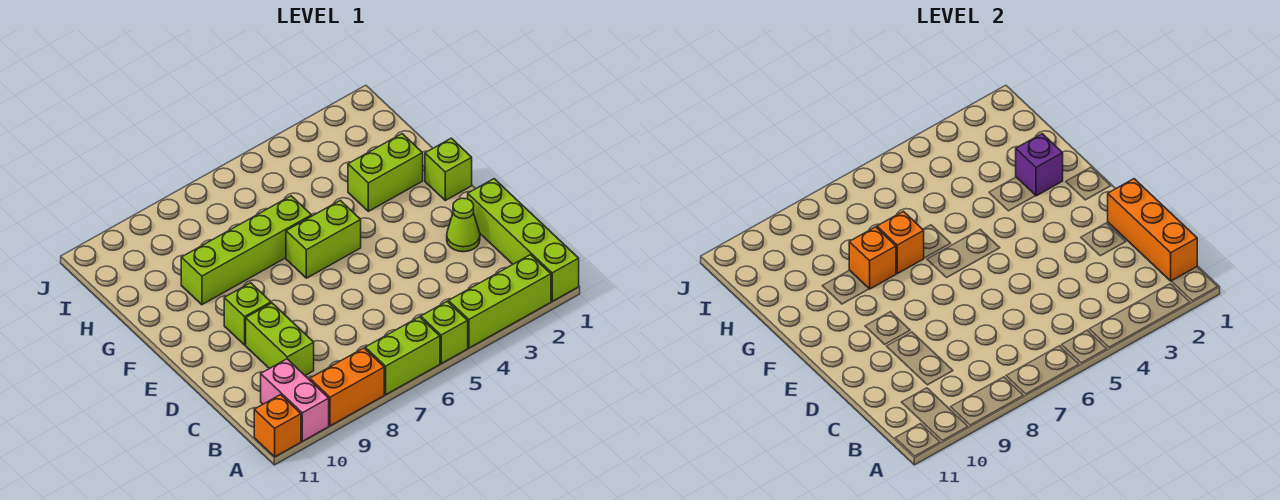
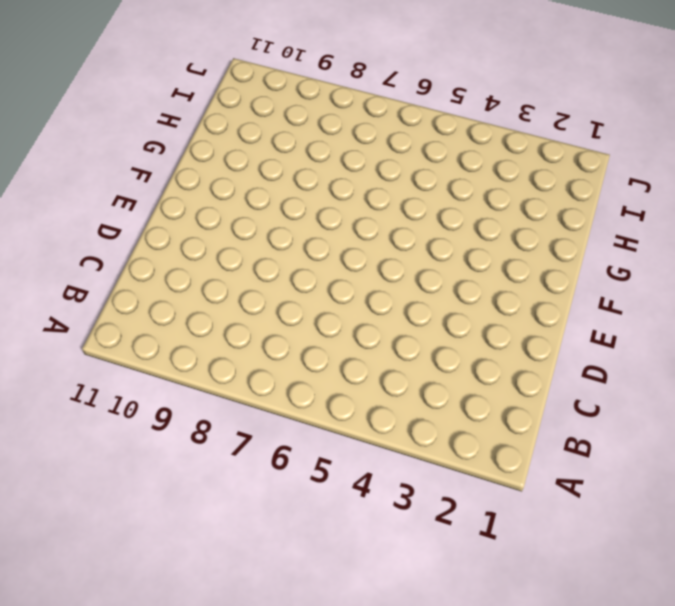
none -> lime brick A1:D1 level 1
none -> lime brick A2:A4 level 1
none -> lime brick A5 level 1

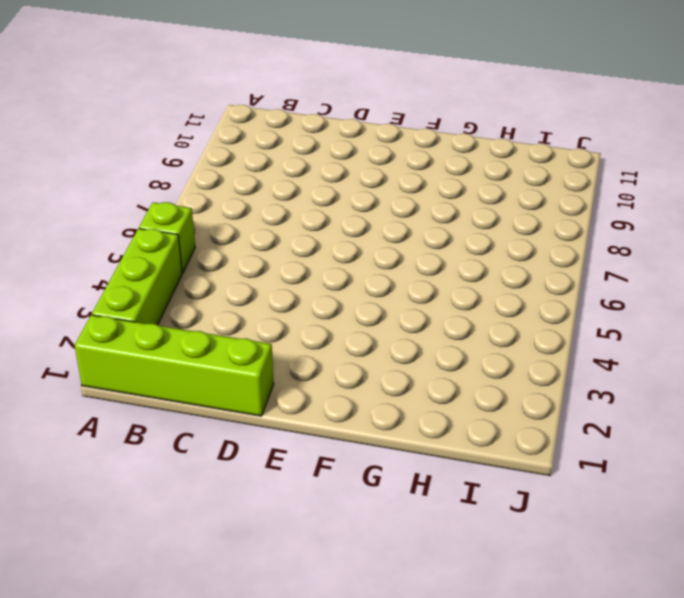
none -> lime brick A6:A7 level 1
none -> orange brick A8:A9 level 1
none -> pink brick A10:B10 level 1

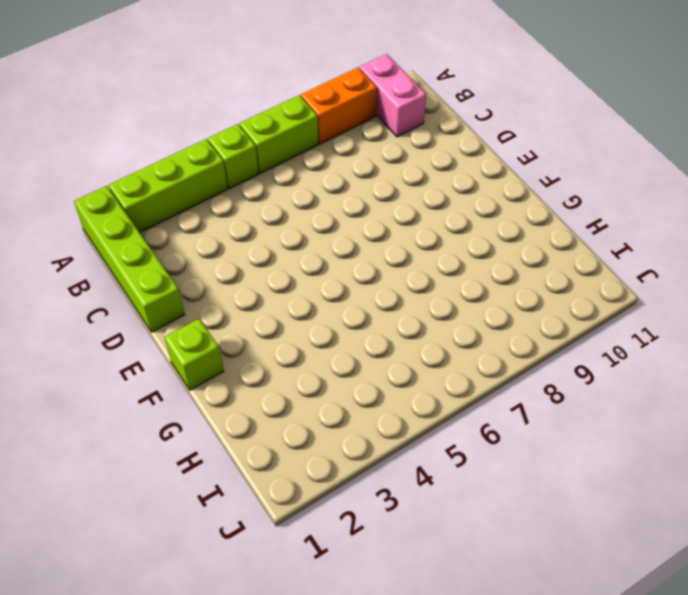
none -> orange brick A11 level 1
none -> lime brick C9:D9 level 1
none -> lime cone D2 level 1

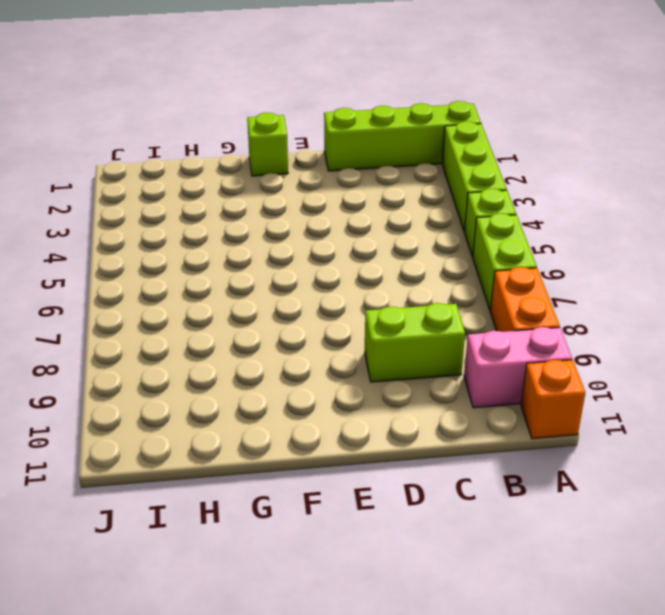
none -> lime cone D2 level 1
none -> lime brick E9 level 1
none -> lime brick F5:F6 level 1

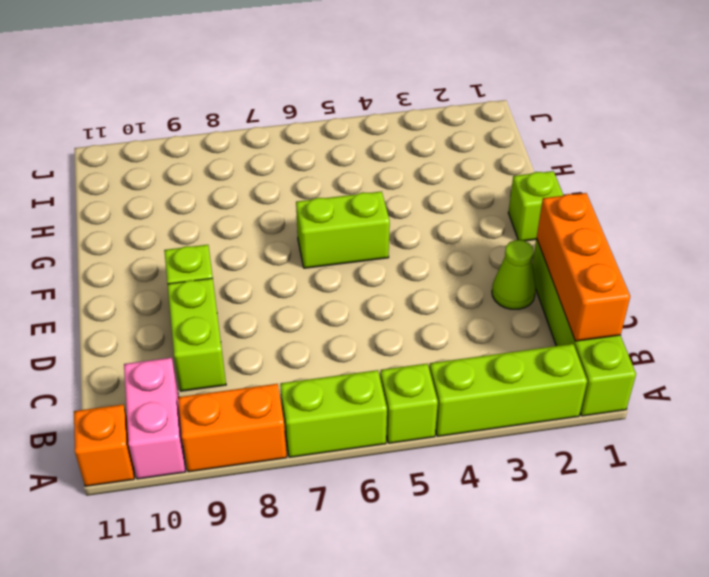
none -> lime brick G2:G3 level 1
none -> lime brick G6:G9 level 1
none -> purple brick G2 level 2

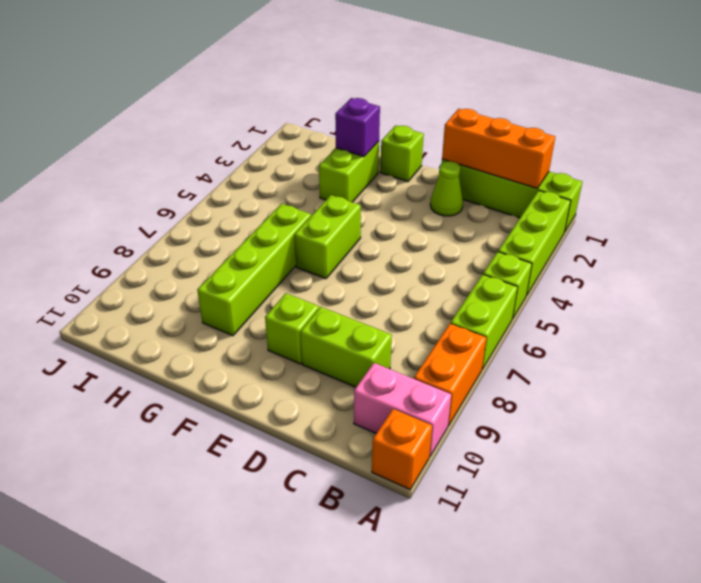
none -> orange brick G7 level 2
none -> orange brick G8 level 2

